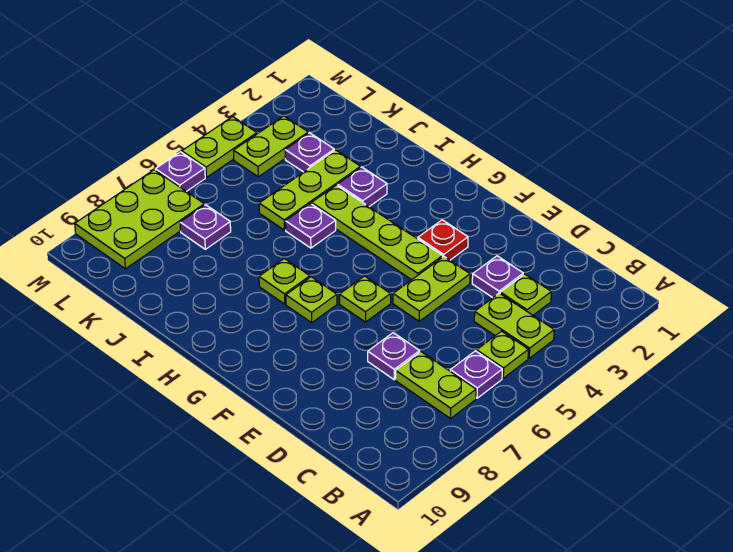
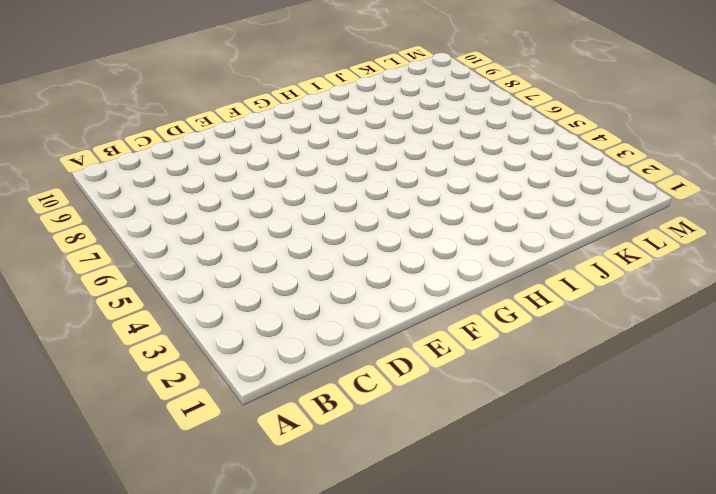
none -> lime plate B4:C4 level 1
none -> lime plate B5 level 1
none -> purple plate B6 level 1

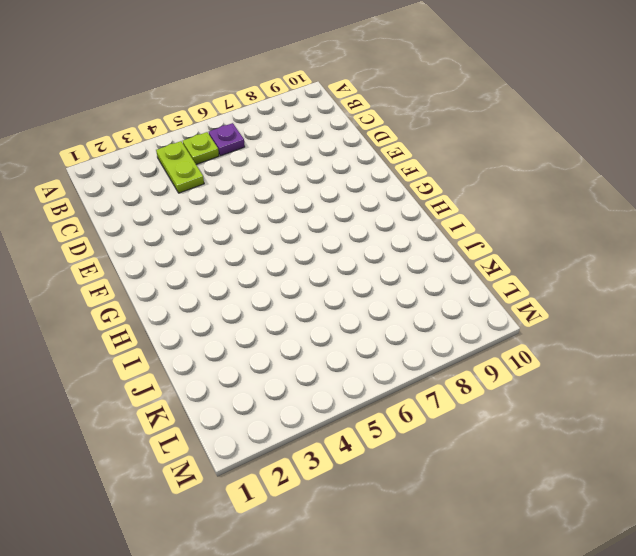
none -> lime plate B7:C7 level 1
none -> lime plate C3 level 1
none -> purple plate D3 level 1

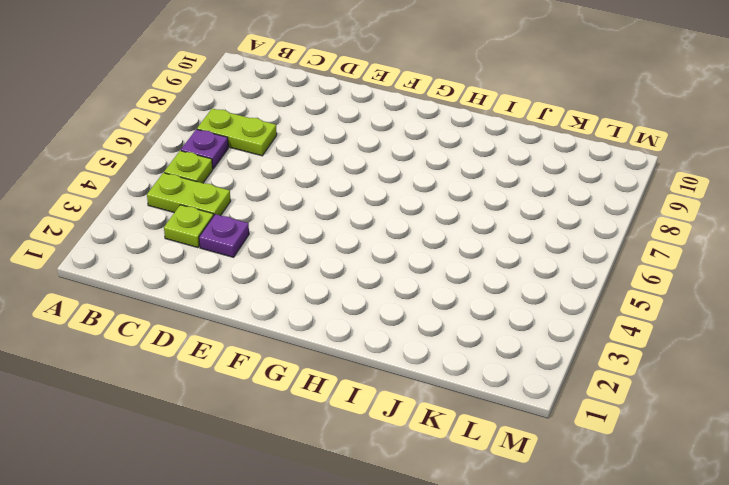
none -> purple plate D7 level 1
none -> lime plate E4:E5 level 1
none -> red plate F3 level 1

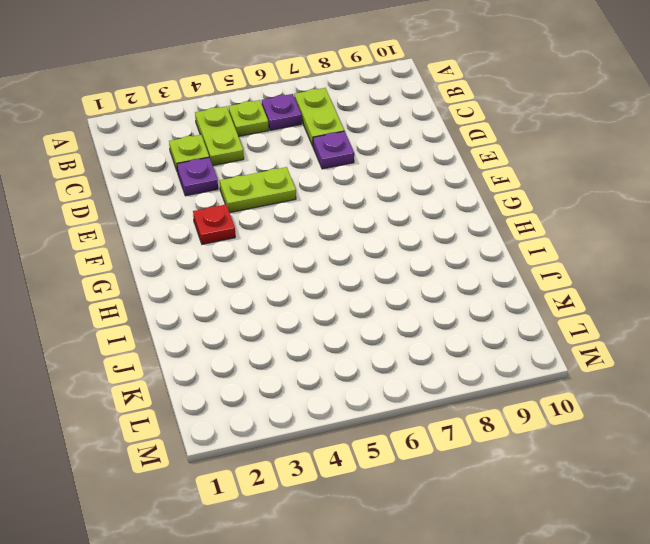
none -> lime plate F4:I4 level 1
none -> lime plate F6 level 1
none -> lime plate G7 level 1

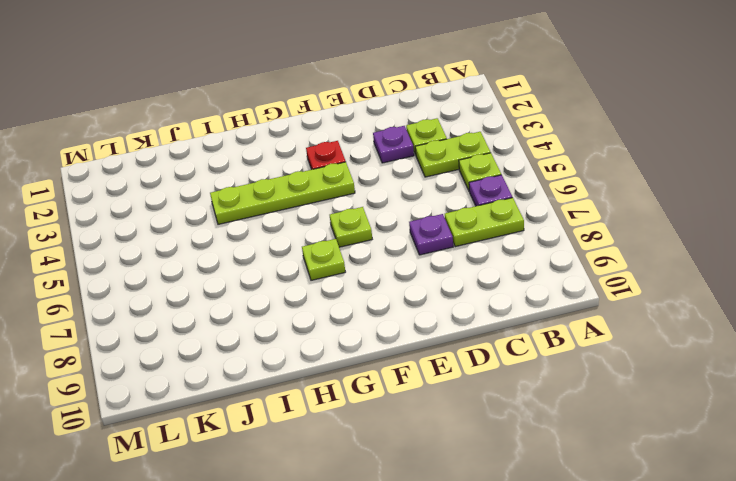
none -> lime plate E4:E5 level 1
none -> lime plate H7 level 1
none -> purple plate I3 level 1

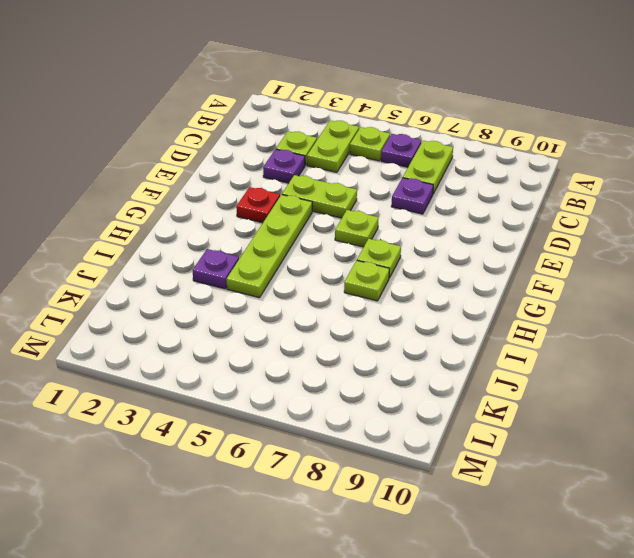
none -> purple plate I5 level 1
none -> lime plate J3:J5 level 1
none -> purple plate K3 level 1

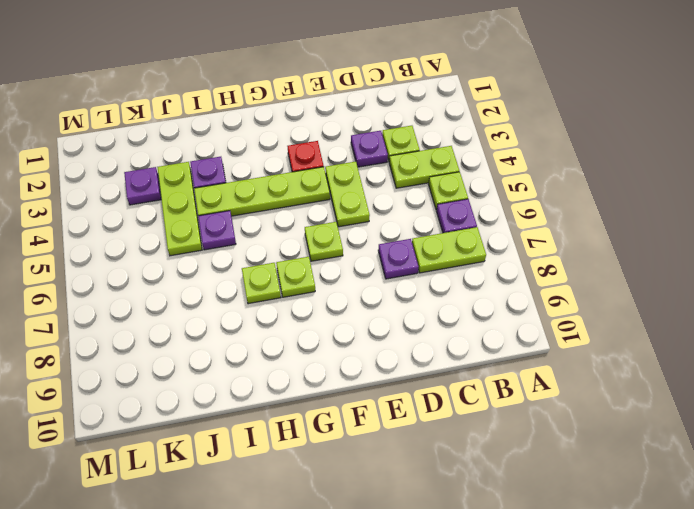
none -> purple plate K7 level 1
none -> lime plate L3:L4 level 1
none -> lime plate L7:M9 level 1

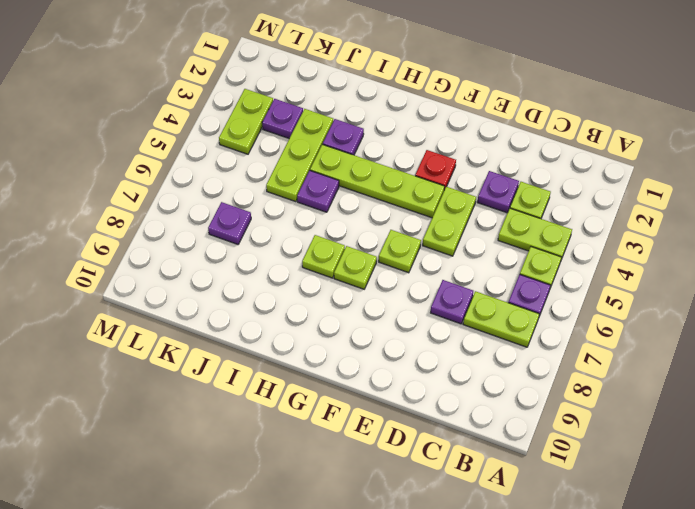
none -> lime plate L7:M9 level 1
none -> lime plate M4:M5 level 1
none -> purple plate M6 level 1

